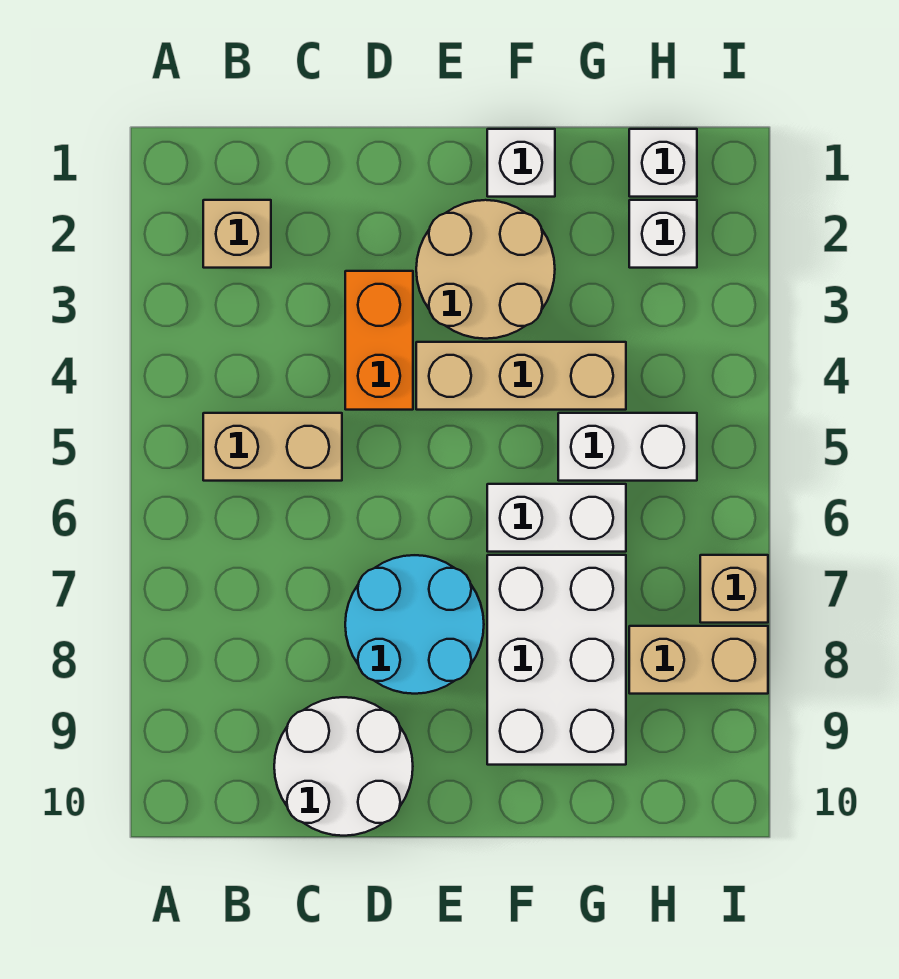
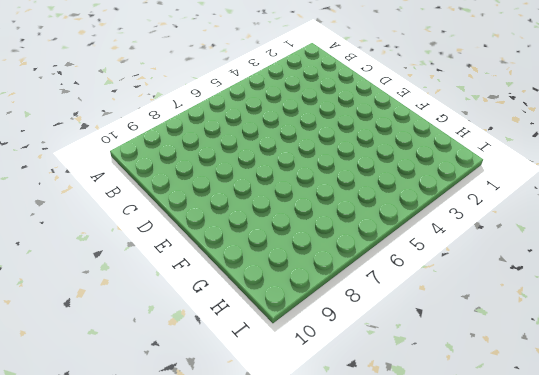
none -> tan brick B2 level 1
none -> tan brick B5:C5 level 1
none -> white round brick C9:D10 level 1

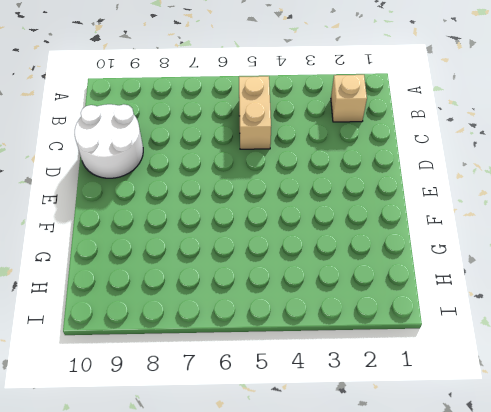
none -> orange brick D3:D4 level 1
none -> cyan round brick D7:E8 level 1
none -> tan round brick E2:F3 level 1

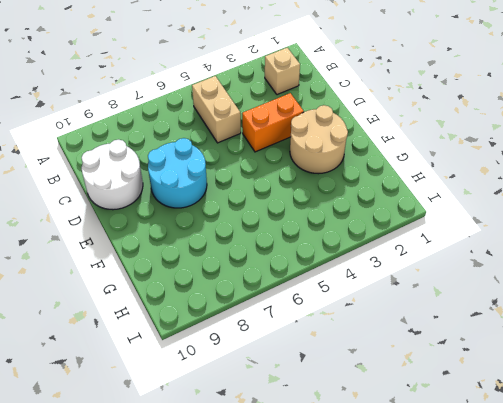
none -> tan brick E4:G4 level 1
none -> white brick F1 level 1
none -> white brick F6:G6 level 1

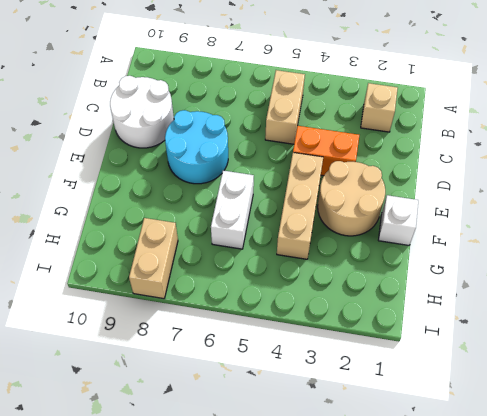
none -> white brick F7:G9 level 1
none -> white brick G5:H5 level 1
none -> white brick H1 level 1

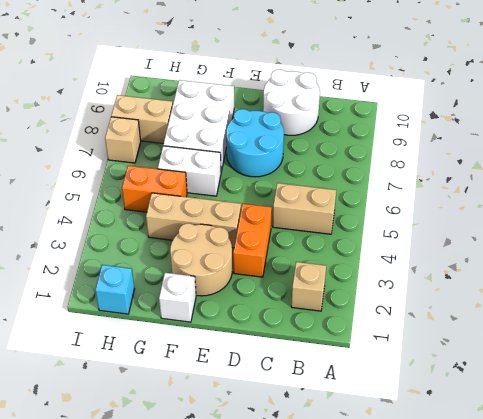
orange brick G5:H5 level 1 -> white brick G5:H5 level 1
cyan brick H1 level 1 -> white brick H1 level 1
none -> white brick H2 level 1

